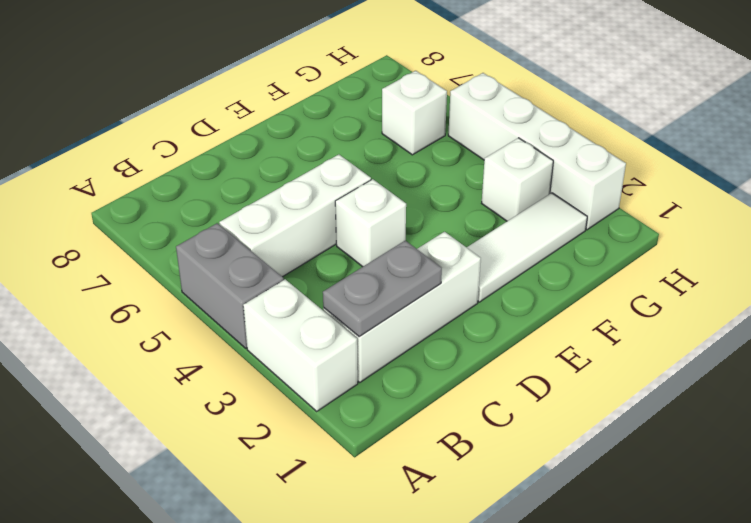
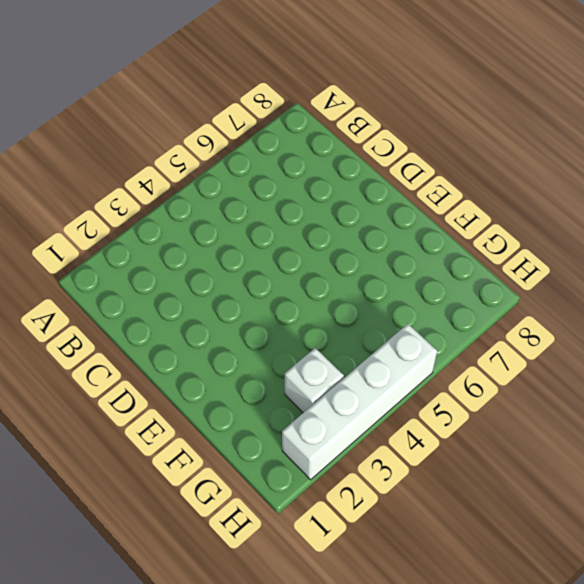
none -> white brick A2:A3 level 1
none -> grey brick A4:A5 level 1

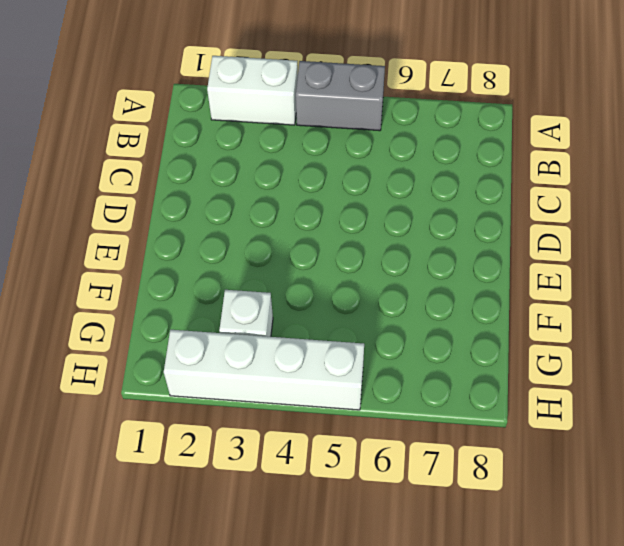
none -> white brick B2:D2 level 1
none -> white brick B5:D5 level 1

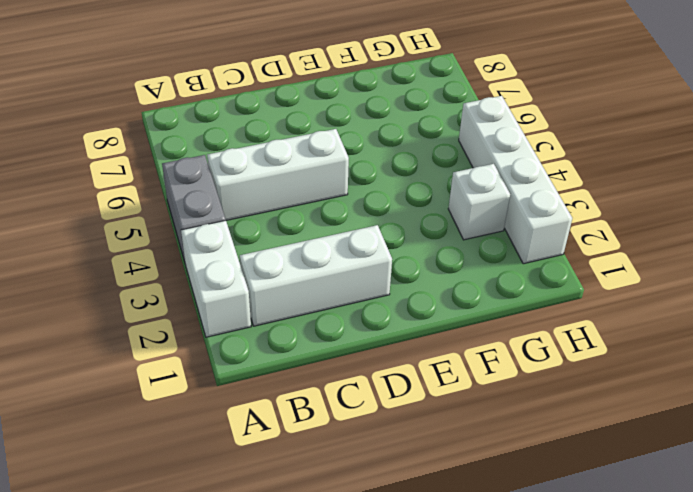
none -> white brick D4 level 1
none -> white tile E2:G2 level 1

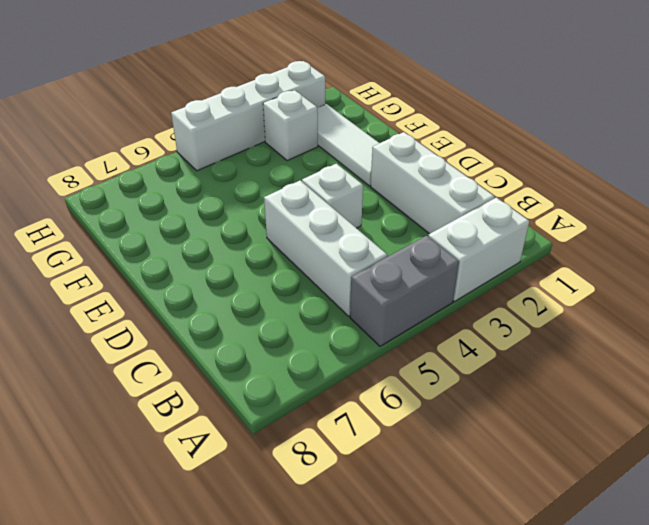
none -> white brick G6 level 1
none -> grey plate B2:C2 level 2

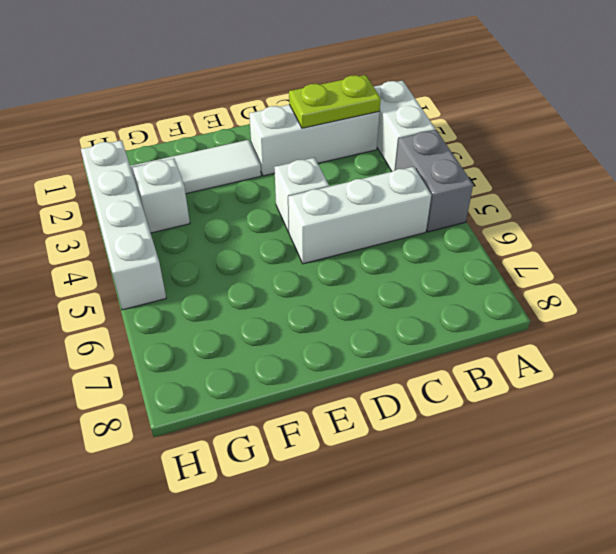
lime plate B2:C2 level 2 -> grey plate B2:C2 level 2
none -> white brick G6 level 1

